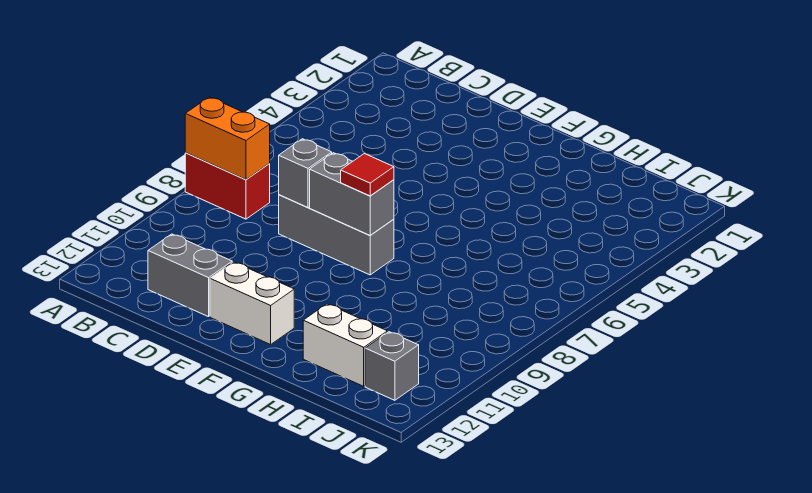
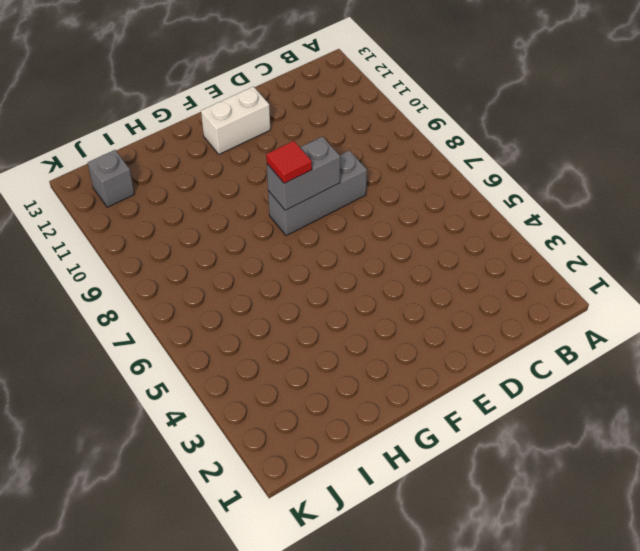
none -> red brick A8:B8 level 1
none -> grey brick C12:D12 level 1

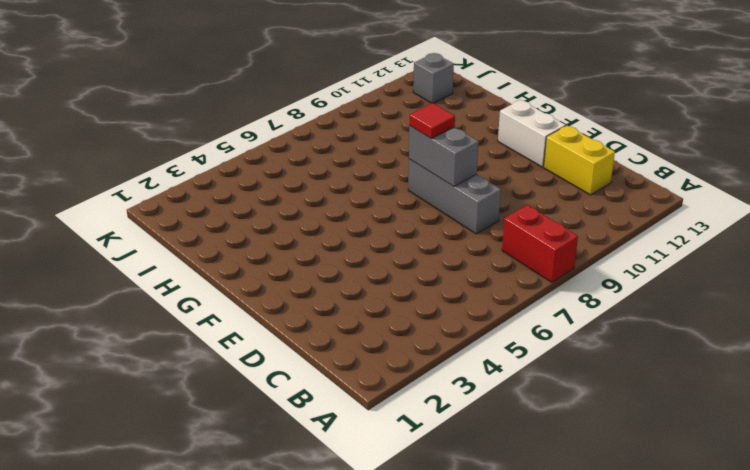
yellow brick C12:D12 level 1 -> grey brick C12:D12 level 1
none -> white brick H12:I12 level 1
none -> orange brick A8:B8 level 2

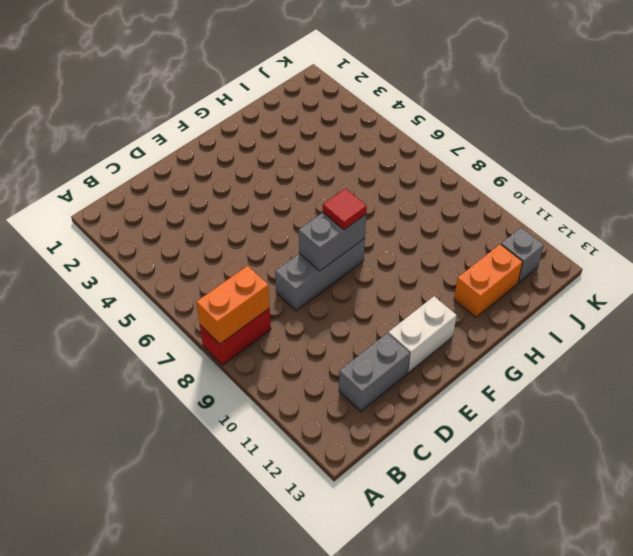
orange brick H12:I12 level 1 -> white brick H12:I12 level 1
none -> grey brick D8 level 2

